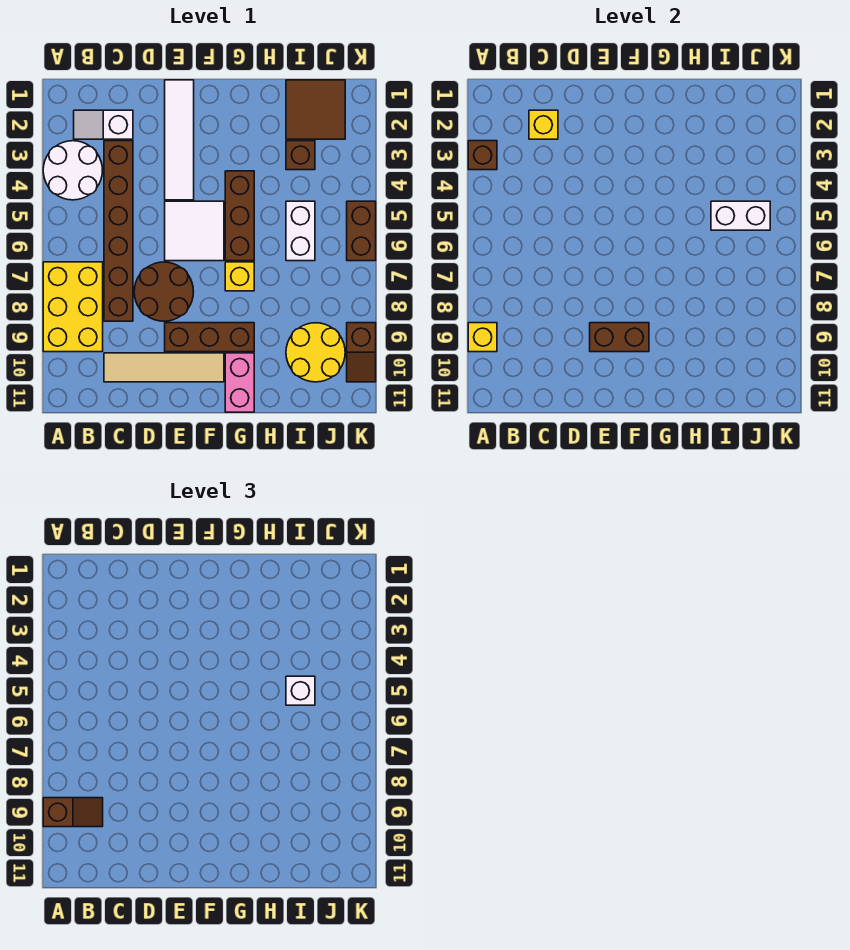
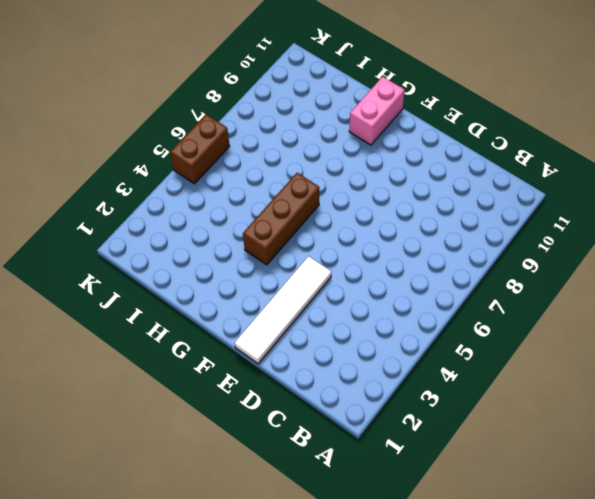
none -> white round brick A3:B4 level 1
none -> yellow brick A7:B9 level 1
none -> white slope B2:C2 level 1 top C

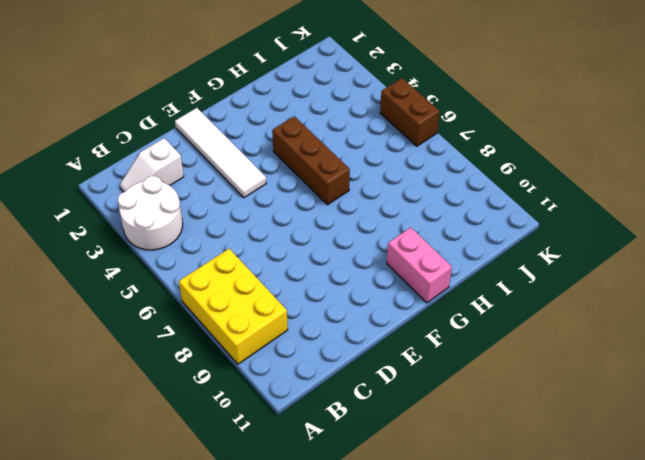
none -> brown brick C3:C8 level 1
none -> tan tile C10:F10 level 1
none -> brown round brick D7:E8 level 1

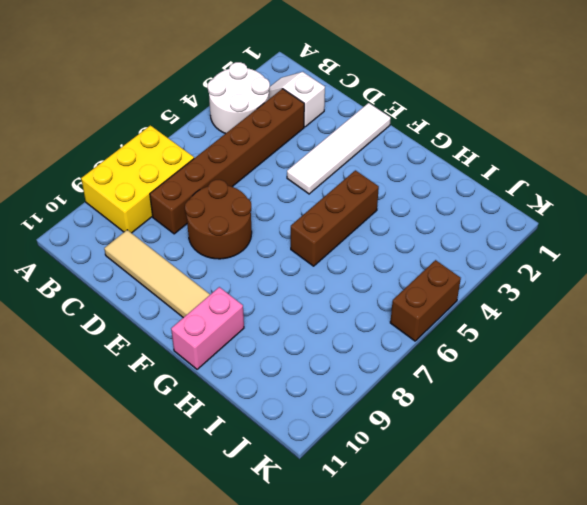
none -> white tile E5:F6 level 1
none -> brown brick E9:G9 level 1
none -> yellow brick G7 level 1

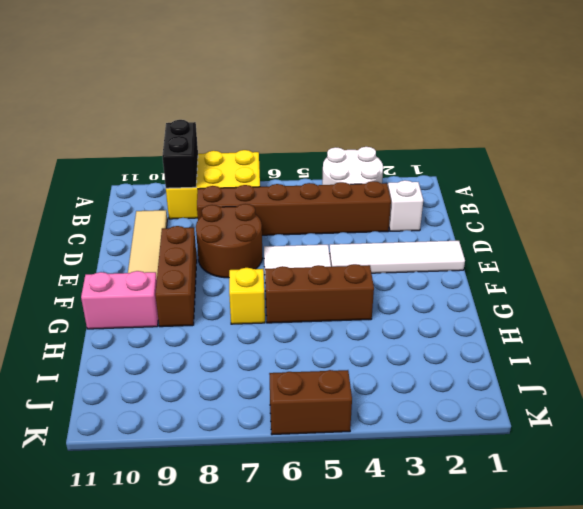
black brick A9:B9 level 2 -> yellow brick A9 level 2
none -> brown tile I1:J2 level 1
none -> brown brick I3 level 1
none -> white brick I5:I6 level 1

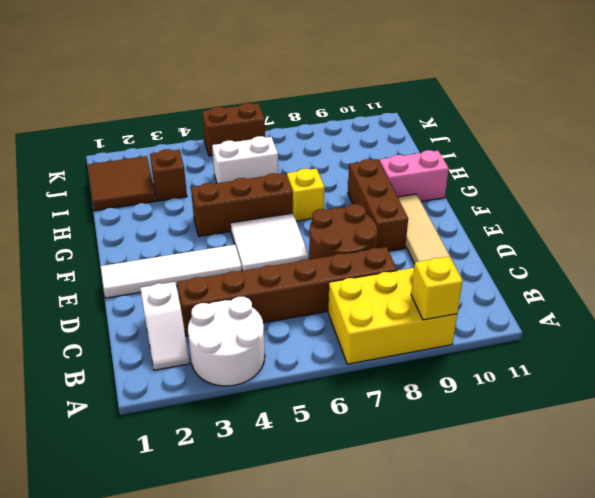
none -> yellow round brick I9:J10 level 1
none -> brown slope K9:K10 level 1 top 9
none -> brown brick A3 level 2

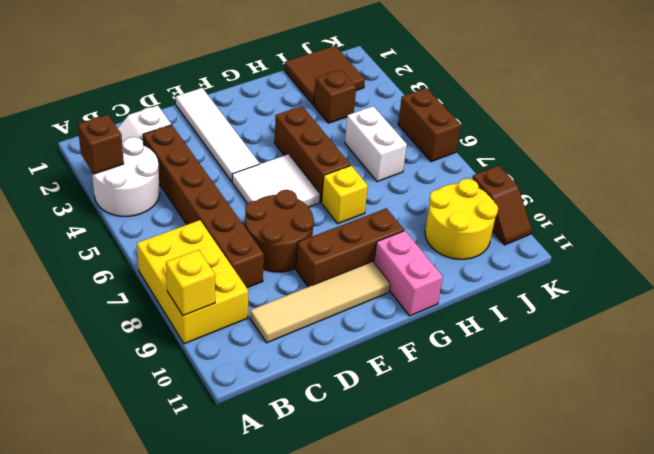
none -> yellow brick C2 level 2
none -> brown brick E9:F9 level 2
none -> white brick I5:J5 level 2

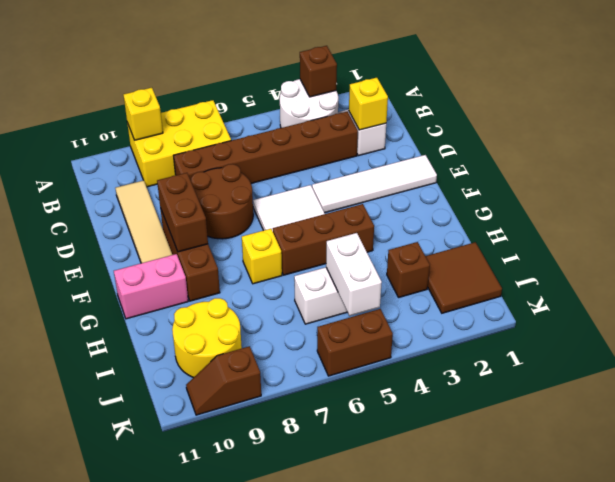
none -> brown slope A9:B9 level 3 top A
none -> white brick I5 level 3

